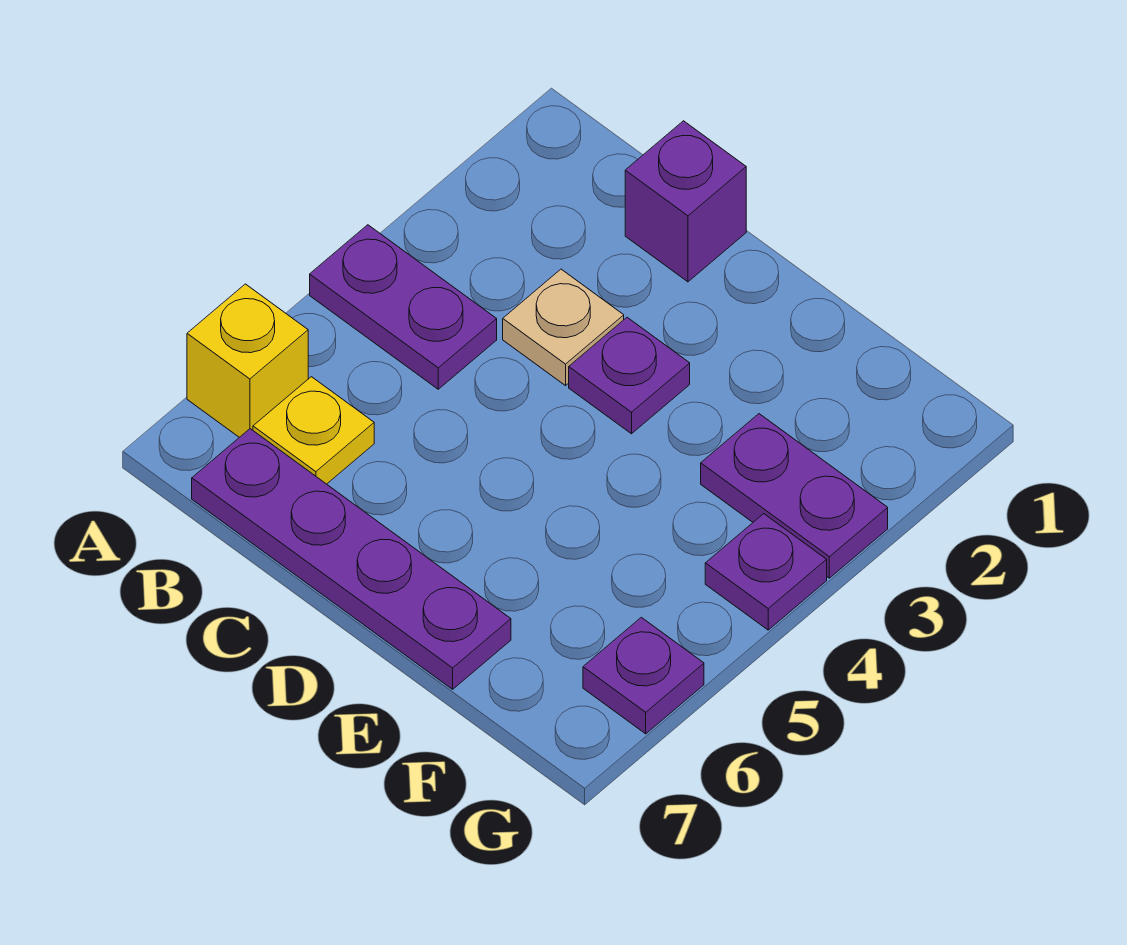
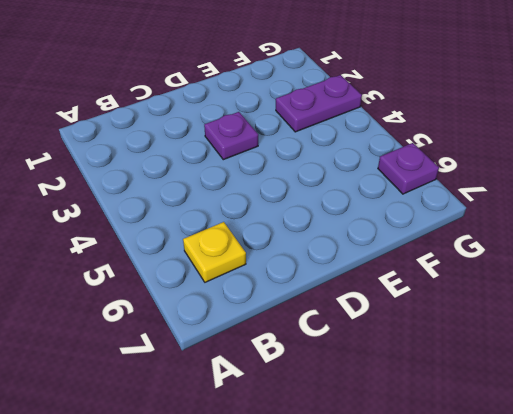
none -> purple plate A4:B4 level 1
none -> yellow brick A6 level 1

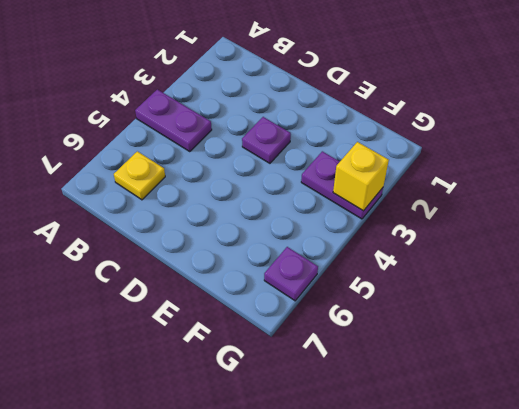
yellow brick G3 level 2 -> yellow brick A6 level 1
none -> purple plate B7:E7 level 1
none -> purple brick C1 level 1

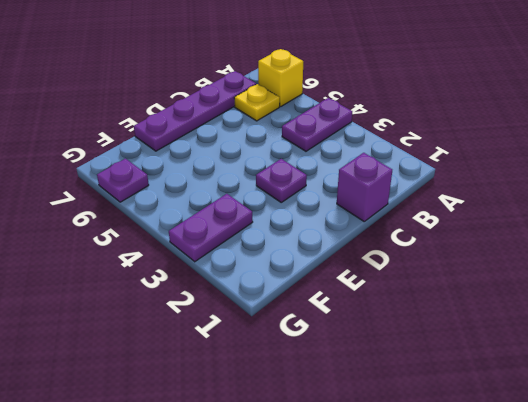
none -> tan plate C3 level 1
none -> purple plate G4 level 1

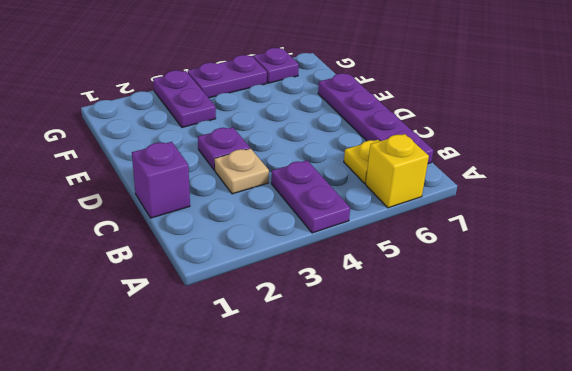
purple plate G4:G5 level 1 -> purple plate G4 level 1

